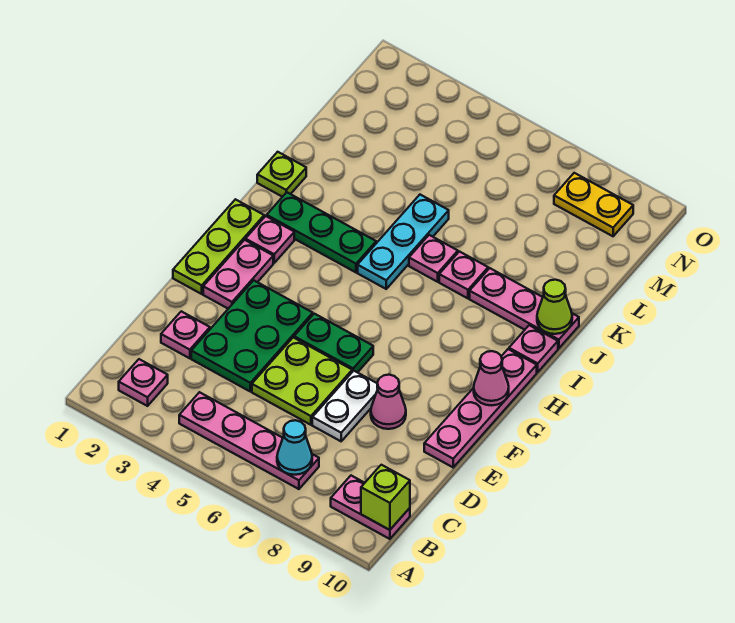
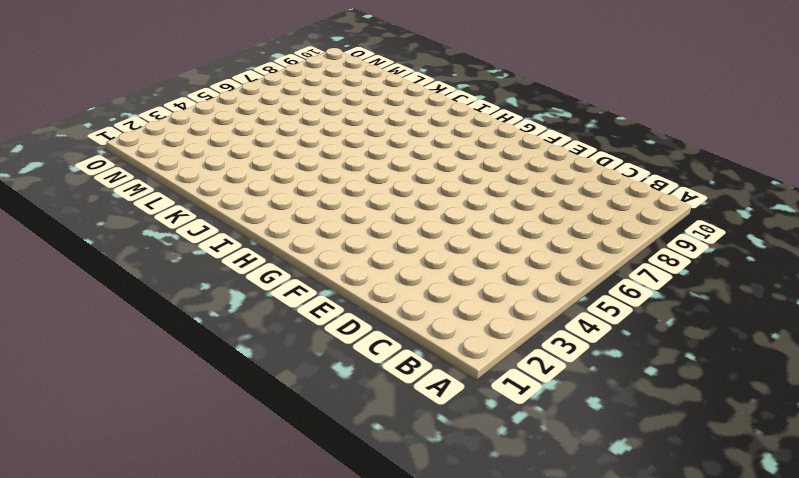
none -> pink plate B2 level 1
none -> pink plate B4:B7 level 1
none -> pink plate B9:B10 level 1

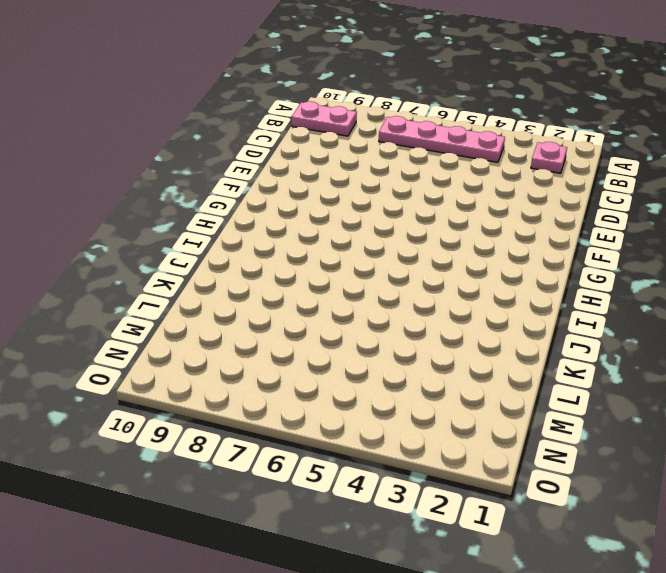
none -> pink plate D2 level 1
none -> green plate D3:F4 level 1
none -> lime plate D5:E6 level 1

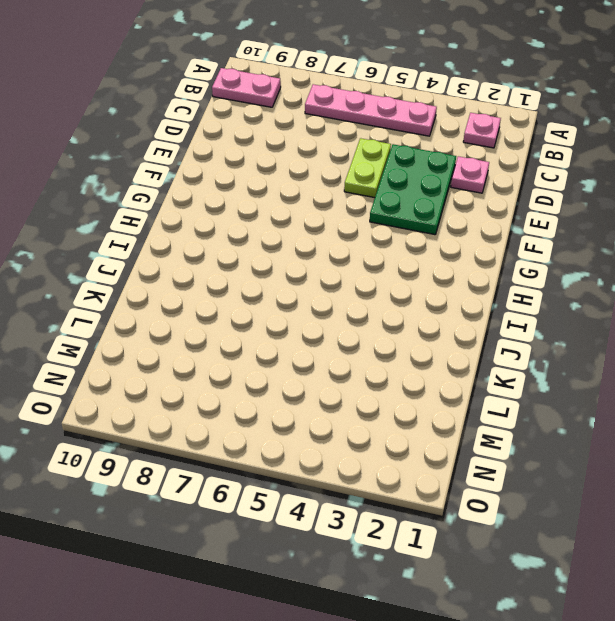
lime plate D5:E5 level 1 -> lime plate D5:E6 level 1
none -> white plate D7:E7 level 1
none -> pink cone E8 level 1
none -> pink plate E10:H10 level 1

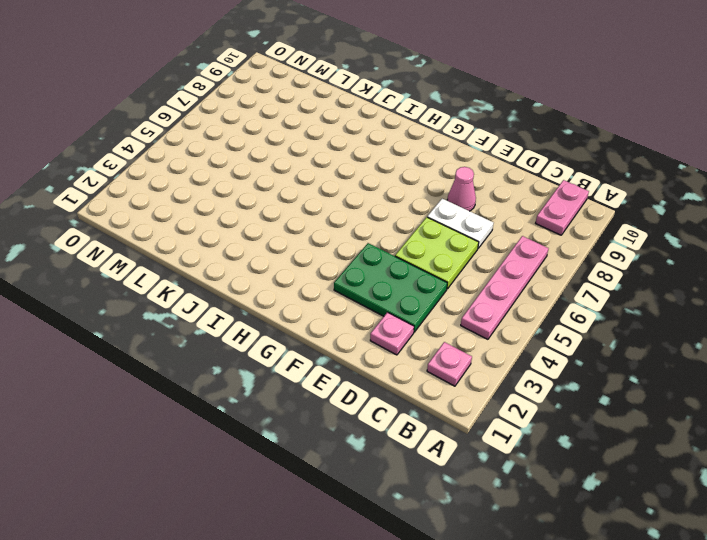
none -> pink plate E10:H10 level 1
none -> lime plate F1:H1 level 1
none -> pink plate F2:G2 level 1

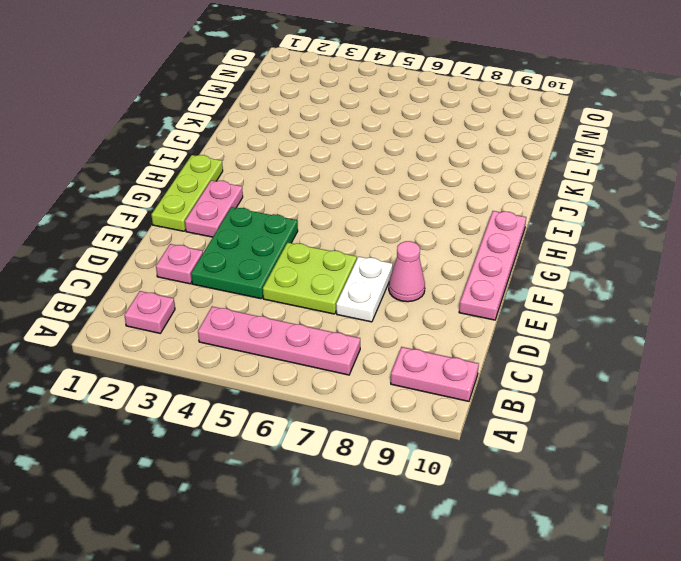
none -> green plate F5:F6 level 1
none -> pink plate H2 level 1
none -> green plate I2:I4 level 1

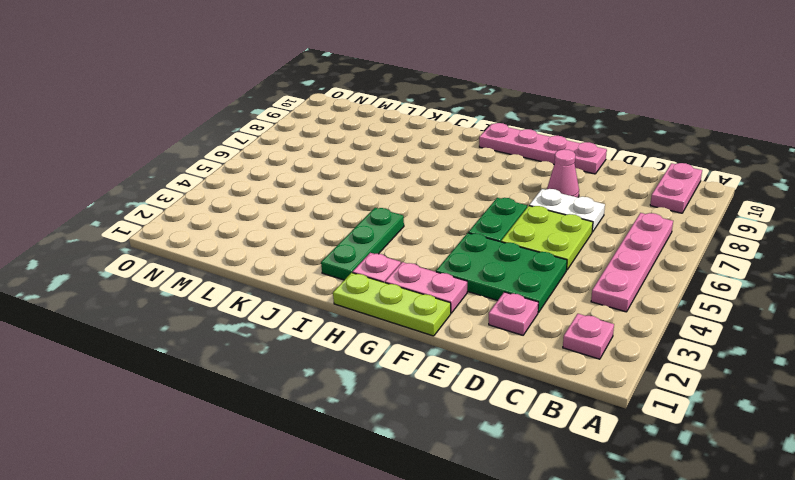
none -> cyan plate I5:K5 level 1
none -> pink plate I10 level 1
none -> lime plate J1 level 1

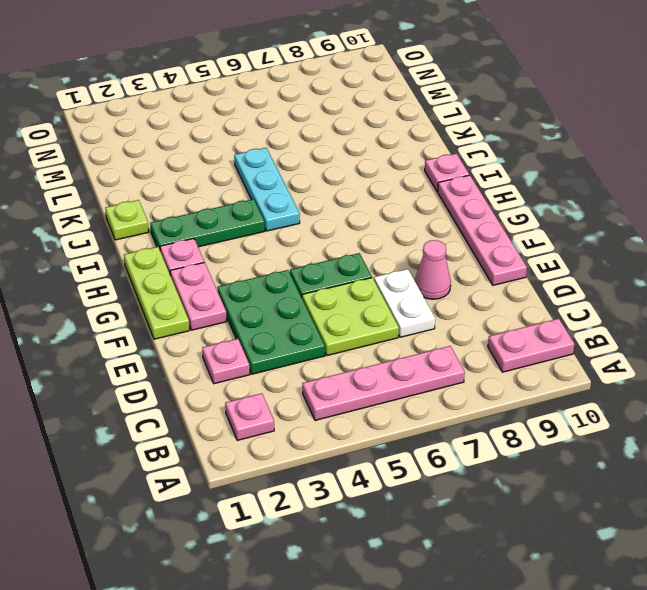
none -> pink plate J6 level 1
none -> pink plate J7 level 1
none -> pink plate J8:J10 level 1

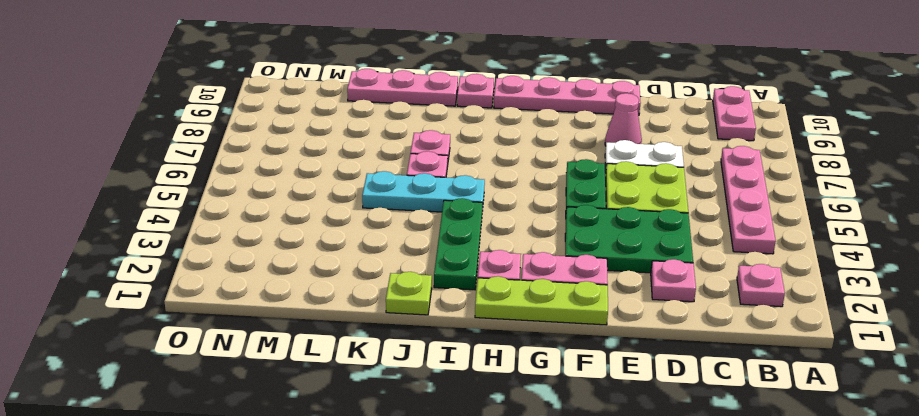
pink plate J10:L10 level 1 -> pink plate J8:J10 level 1
none -> yellow plate N8:N9 level 1
none -> cyan cone B7 level 2
none -> lime brick B10 level 2

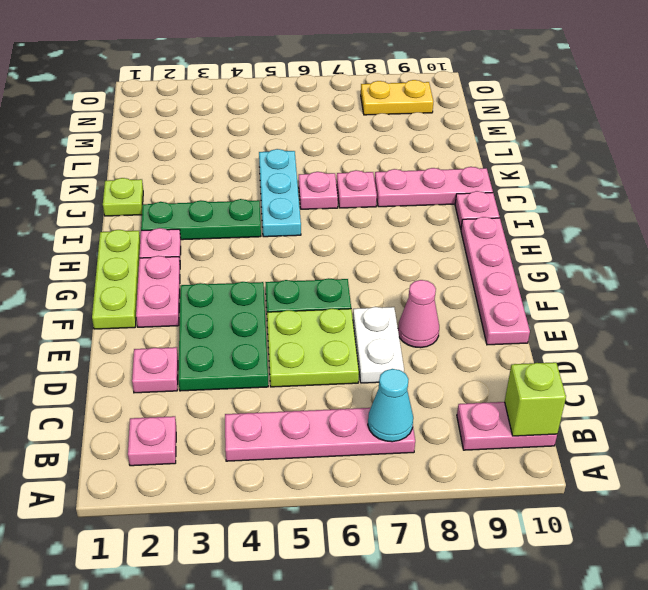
none -> pink cone G10 level 2
none -> lime cone J10 level 2

